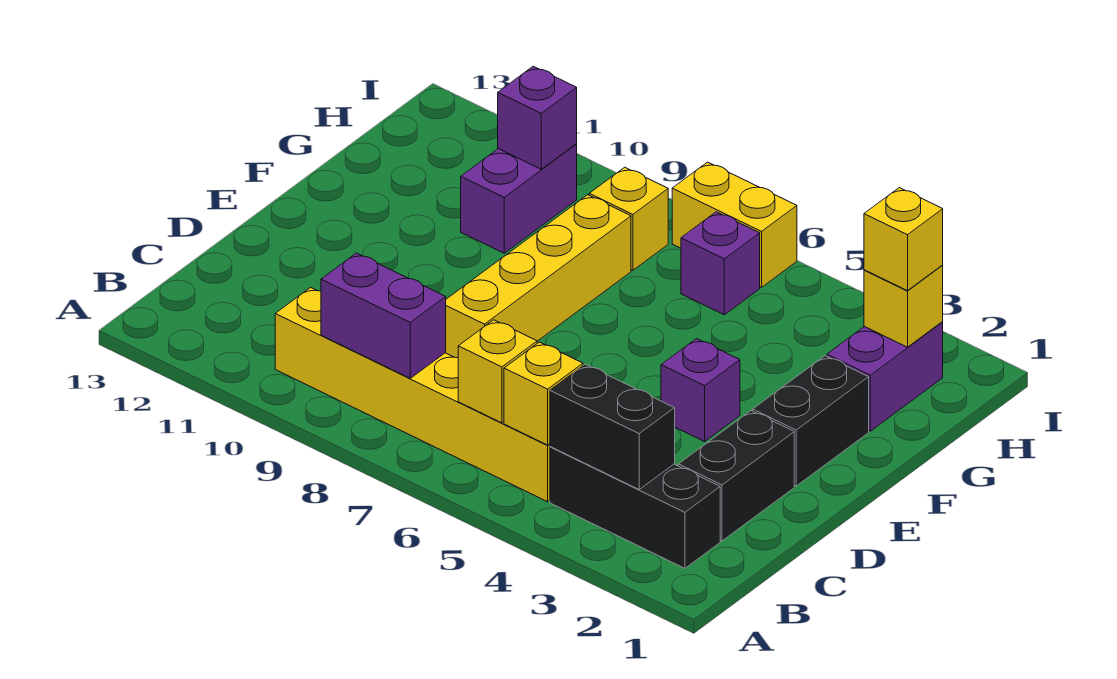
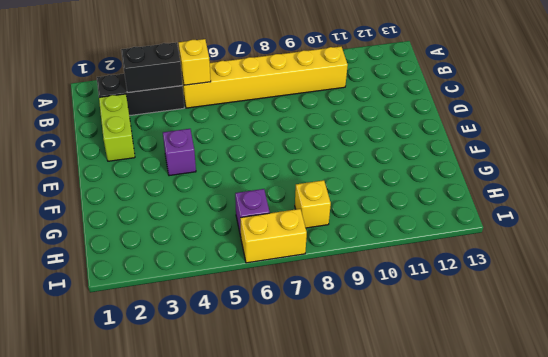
lime brick C2:D2 level 1 -> black brick C2:D2 level 1
none -> yellow brick D8:G8 level 1
none -> black brick E2:F2 level 1
none -> purple brick G2:H2 level 1

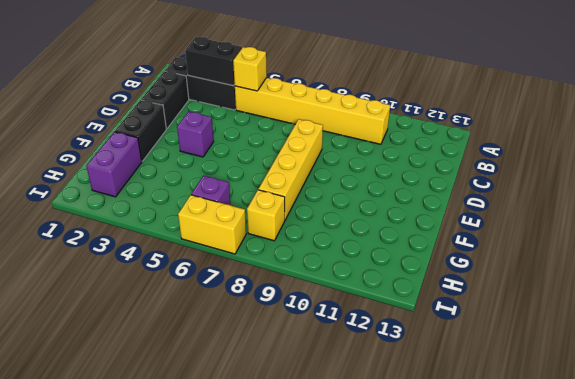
none -> purple brick G10:H10 level 1
none -> yellow brick B6 level 2
none -> purple brick B8:B9 level 2

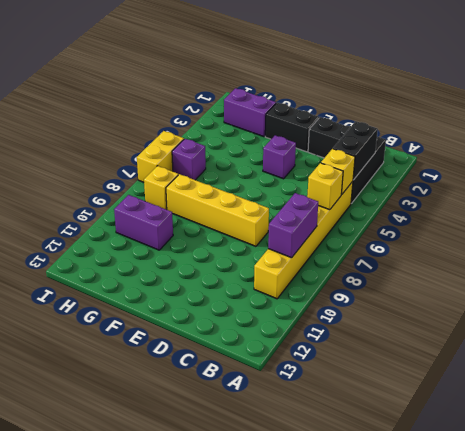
none -> yellow brick H2 level 2
none -> purple brick H10 level 2
none -> yellow brick H2 level 3

